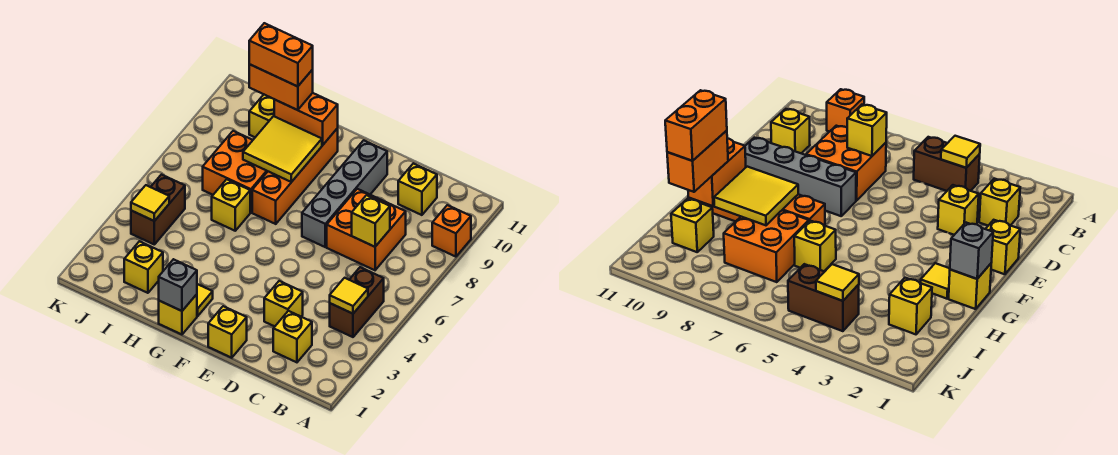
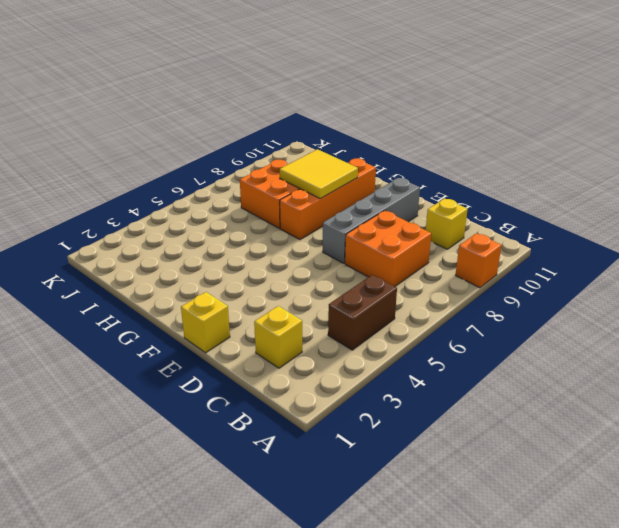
none -> yellow brick D3 level 1
none -> yellow brick G1 level 1
none -> yellow tile G2 level 1

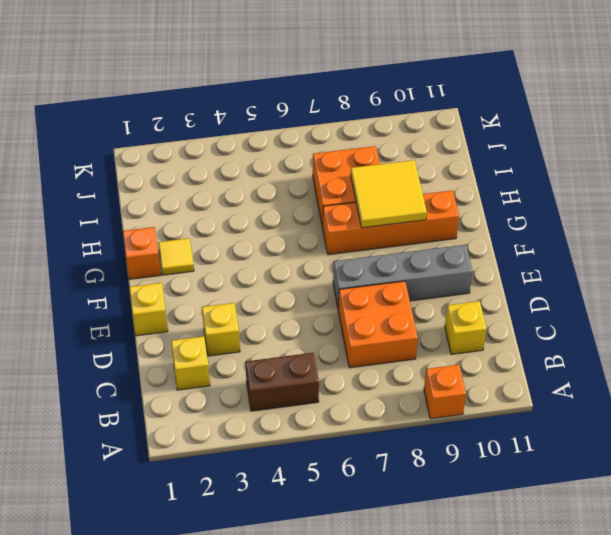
orange brick G1 level 1 -> yellow brick G1 level 1
none -> yellow brick H6 level 1
none -> yellow brick I2 level 1
none -> yellow brick I10 level 1

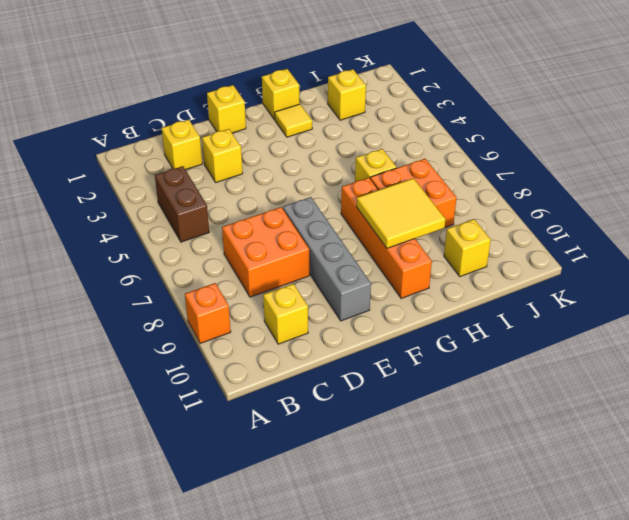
none -> brown brick J4:J5 level 1
none -> yellow tile B4 level 2
none -> yellow brick C7 level 2

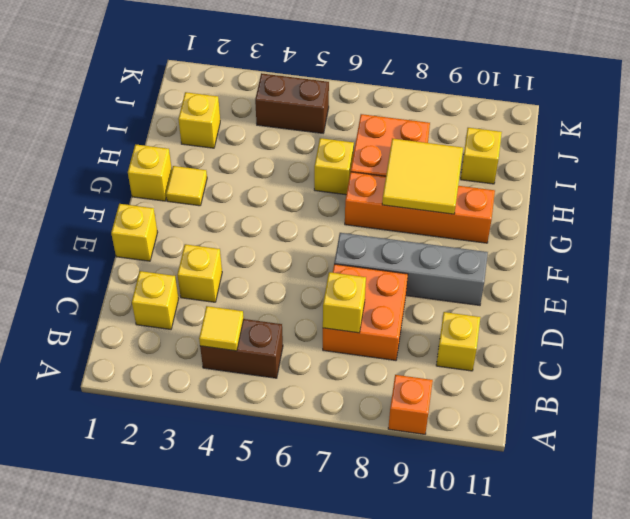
none -> grey brick G1 level 2
none -> orange brick G10:H10 level 2
none -> yellow tile J4 level 2

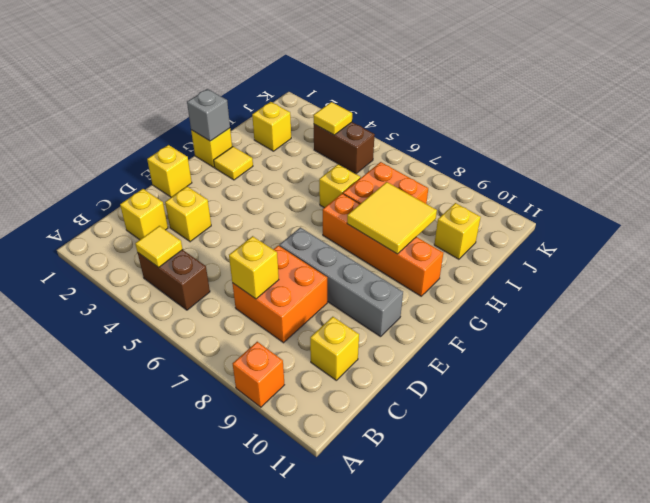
none -> orange brick G10:H10 level 2
none -> orange brick H10:I10 level 3
none -> orange brick H10:I10 level 4

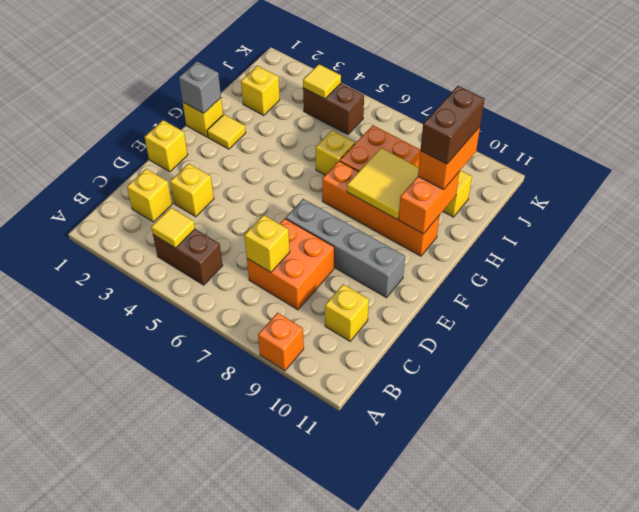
brown brick H10:I10 level 4 -> orange brick H10:I10 level 4

